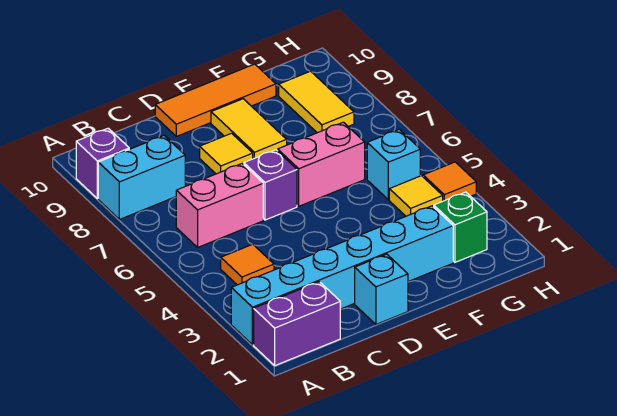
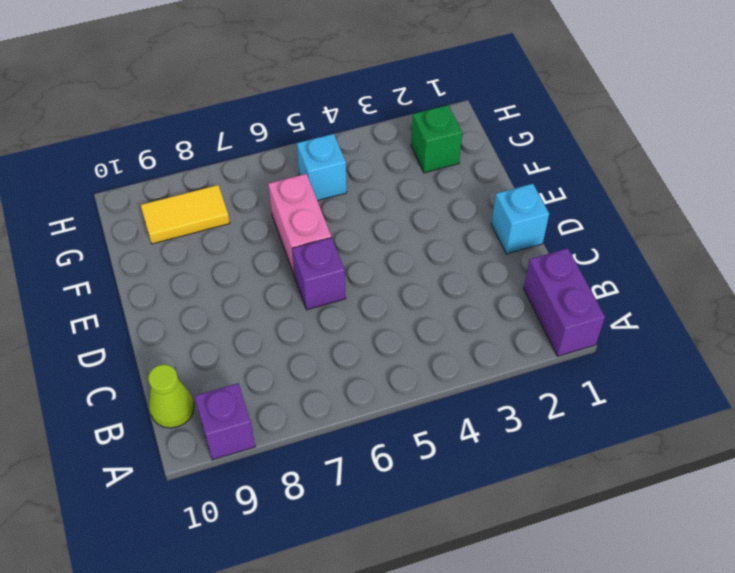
lime cone B10 level 1 -> none
none -> cyan brick A2:F2 level 1
none -> cyan brick A8:B8 level 1
none -> orange tile B4 level 1

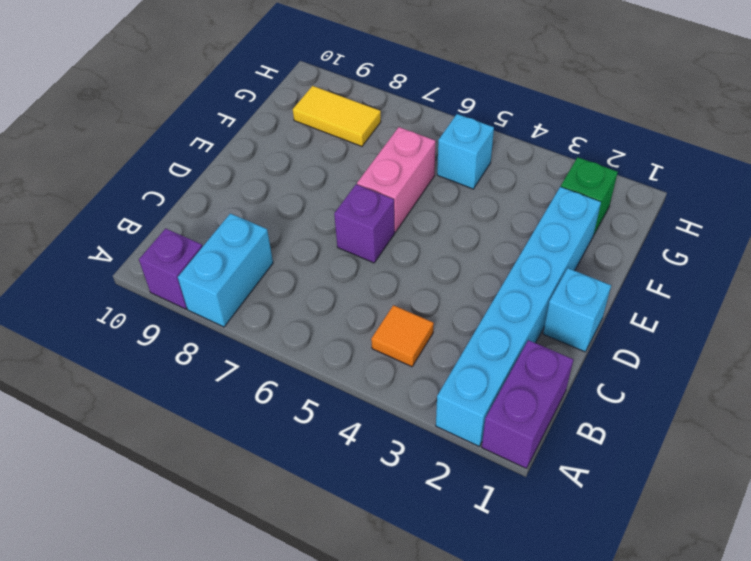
none -> pink brick B6:C6 level 1
none -> yellow tile D8 level 1
none -> orange tile D10:F10 level 1

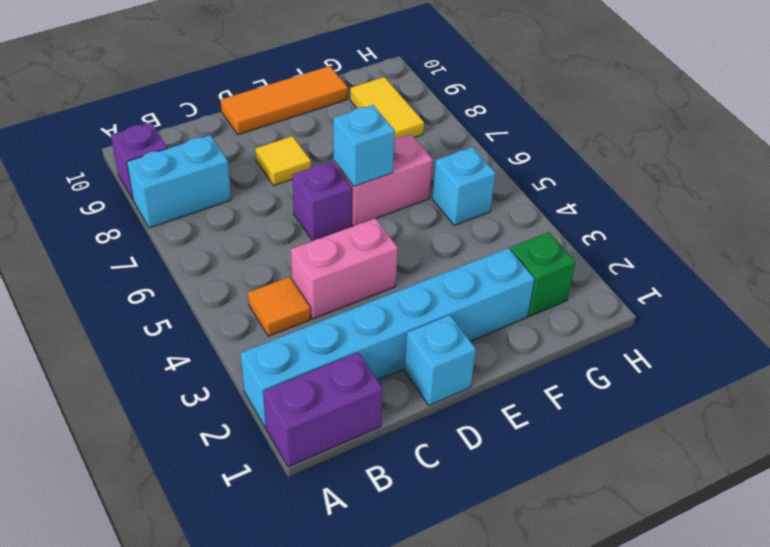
pink brick C4:D4 level 1 -> pink brick B6:C6 level 1
cyan brick E6 level 2 -> none
none -> yellow tile E8:E9 level 1
none -> yellow tile G4 level 1
none -> orange tile H4 level 1

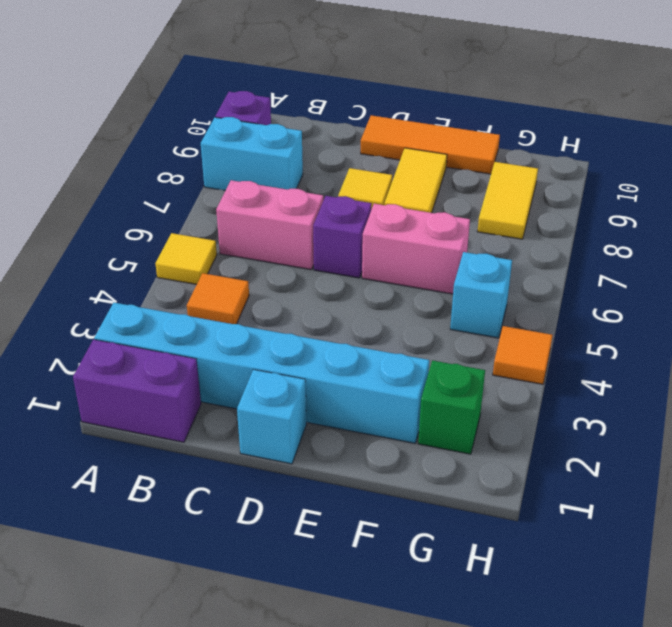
yellow tile A5 level 1 -> yellow tile G4 level 1

